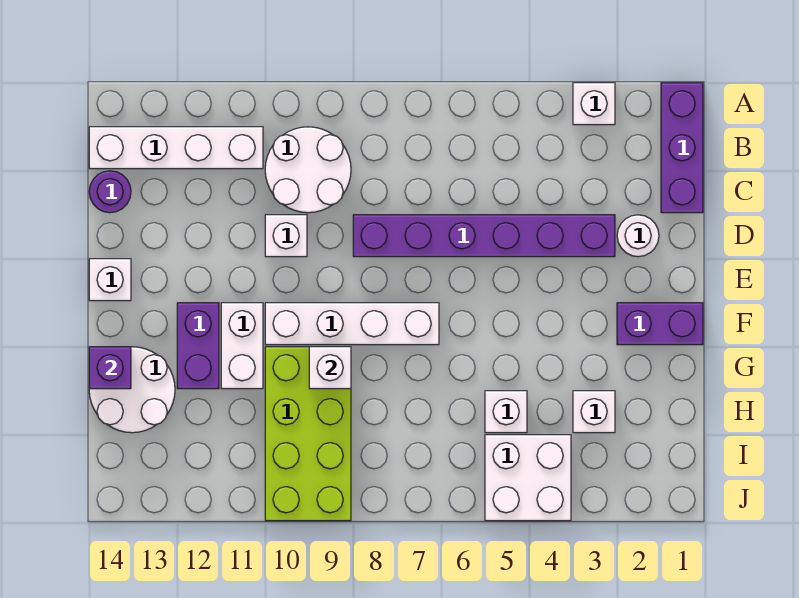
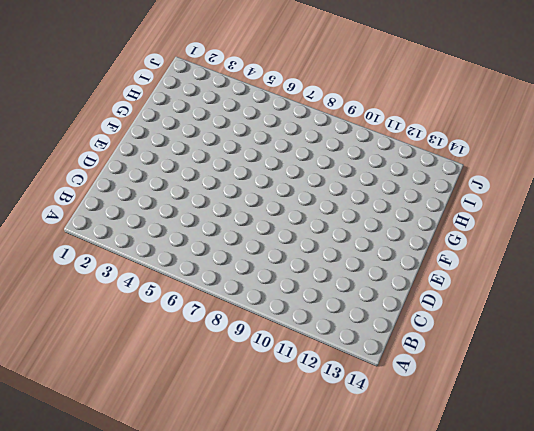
none -> purple brick A1:C1 level 1
none -> white brick A3 level 1
none -> white round brick B9:C10 level 1

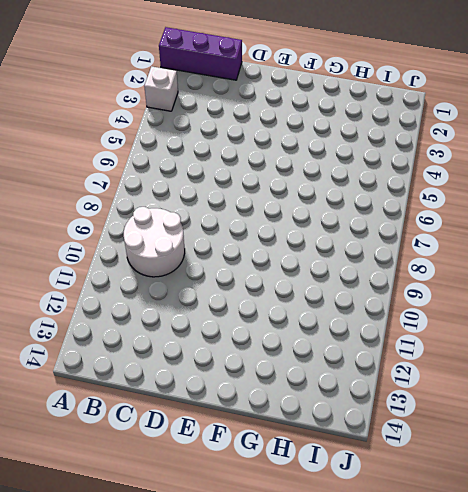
none -> white brick B11:B14 level 1
none -> purple round brick C14 level 1
none -> white round brick D2 level 1

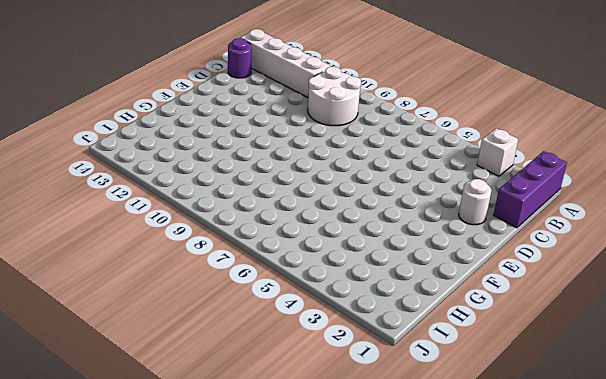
none -> purple brick D3:D8 level 1
none -> white brick D10 level 1
none -> white brick E14 level 1

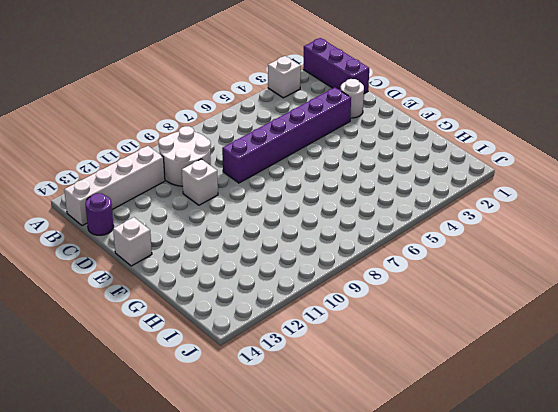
none -> purple brick F1:F2 level 1
none -> white brick F7:F10 level 1
none -> white brick F11:G11 level 1

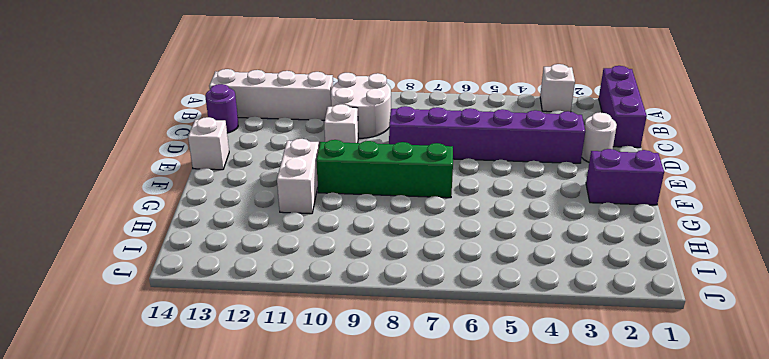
green brick F7:F10 level 1 -> white brick F7:F10 level 1
none -> purple brick F12:G12 level 1
none -> lime brick G9:J10 level 1
none -> white round brick G13:H14 level 1

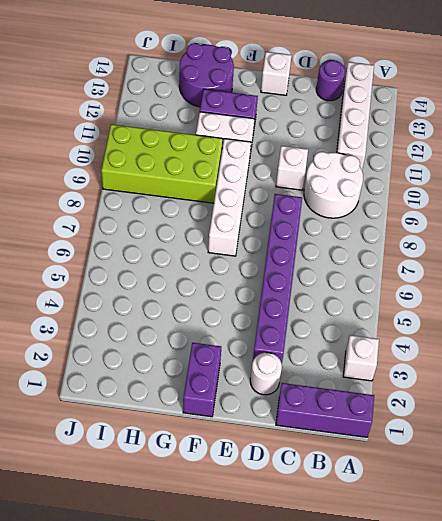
purple round brick G13:H14 level 1 -> white round brick G13:H14 level 1
none -> white brick H3 level 1
none -> white brick H5 level 1
none -> white brick I4:J5 level 1

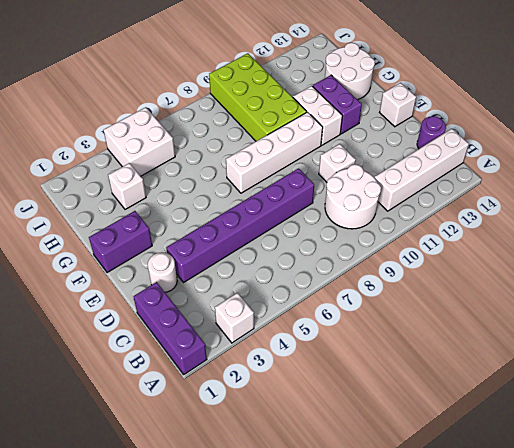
none -> white brick H5 level 1
none -> white brick G9 level 2
none -> purple brick G14 level 2

